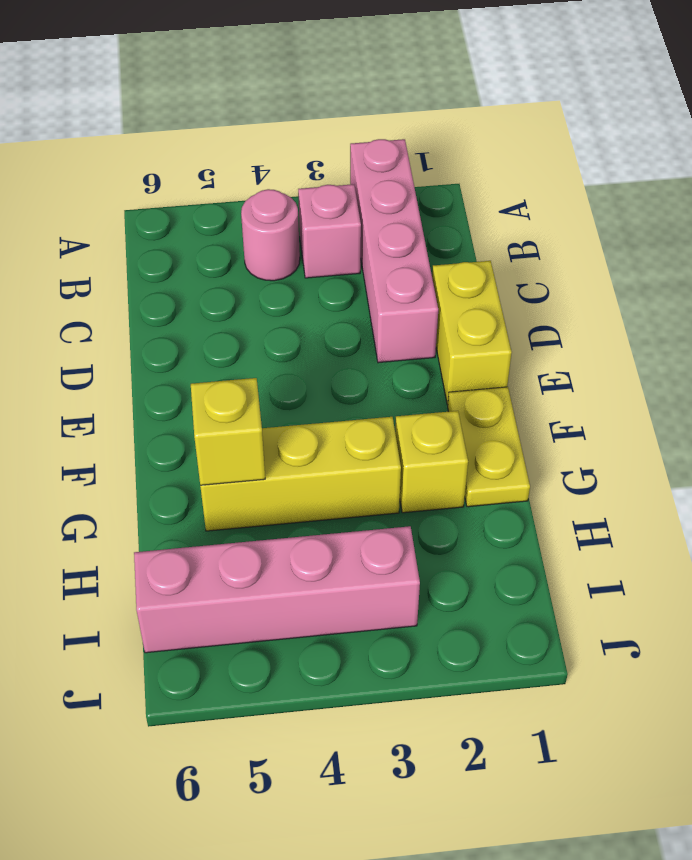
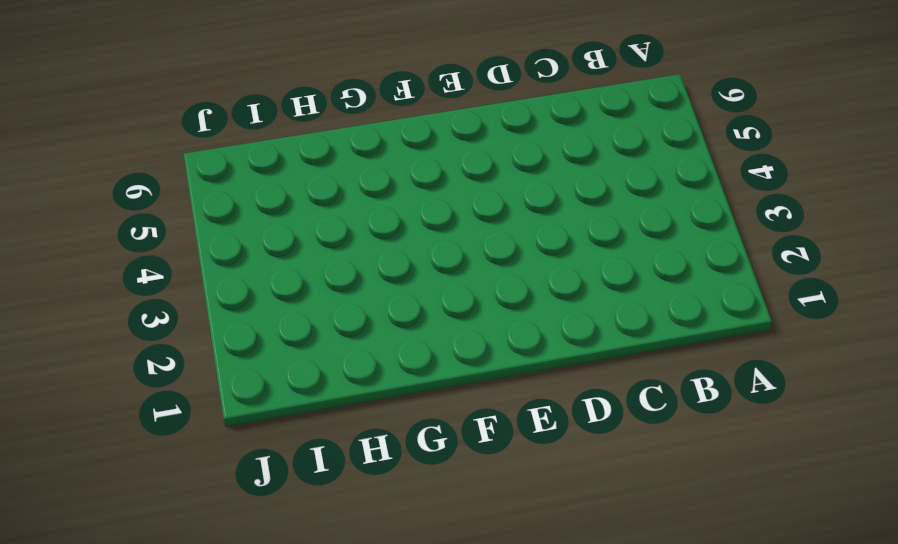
none -> pink brick A2:D2 level 1
none -> pink brick B3 level 1

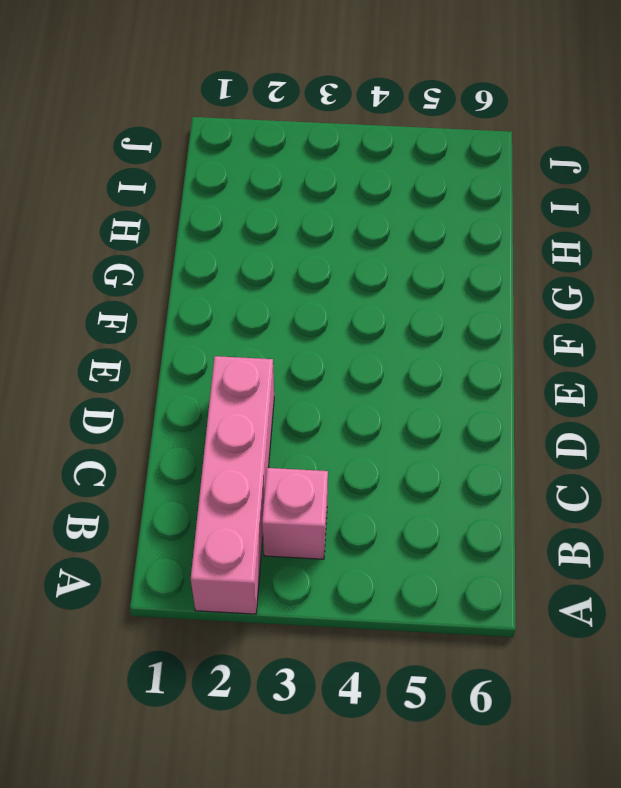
none -> pink round brick B4 level 1
none -> yellow brick D1:E1 level 1

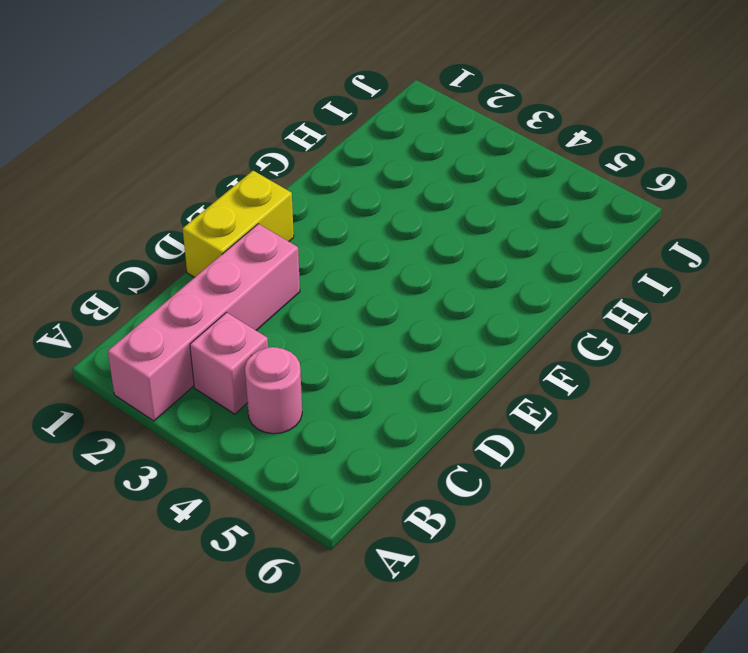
none -> yellow plate F1:G1 level 1
none -> yellow brick G2 level 1

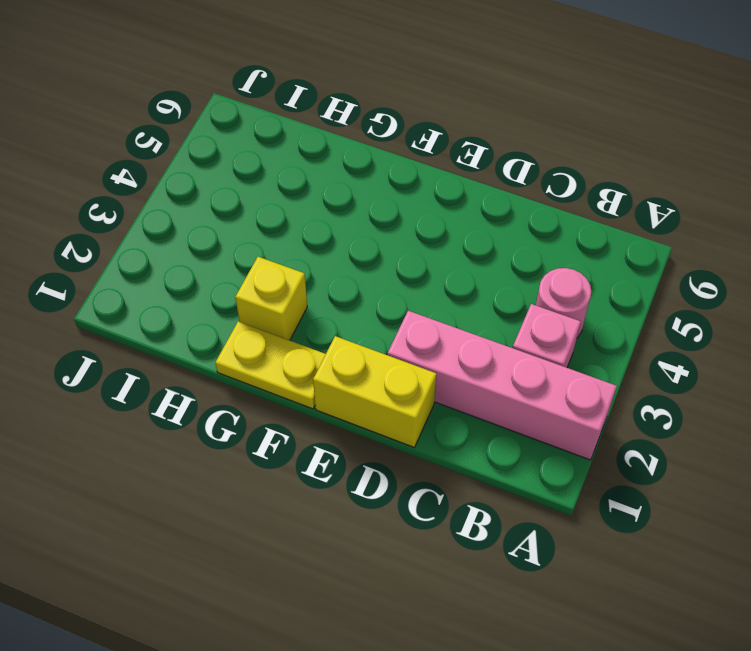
none -> yellow brick G3:G5 level 1
none -> pink brick I3:I6 level 1

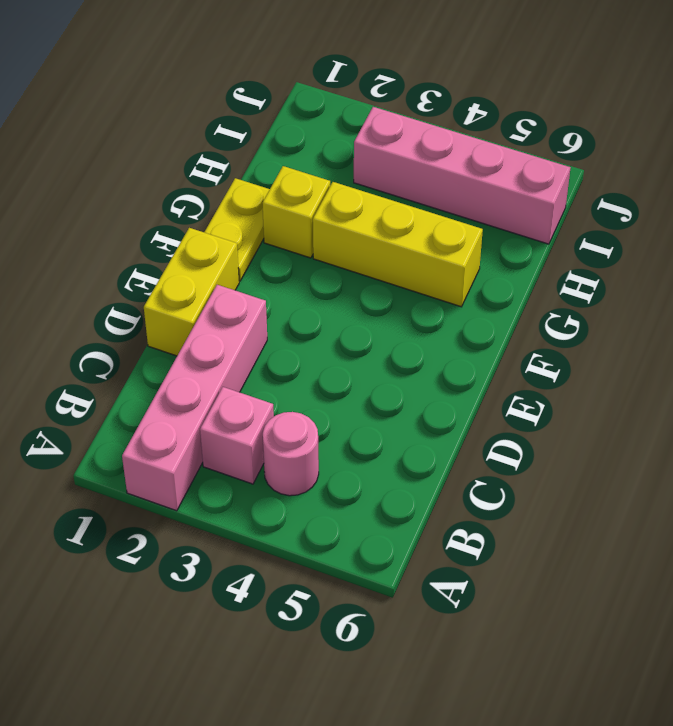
none -> yellow brick G5 level 2

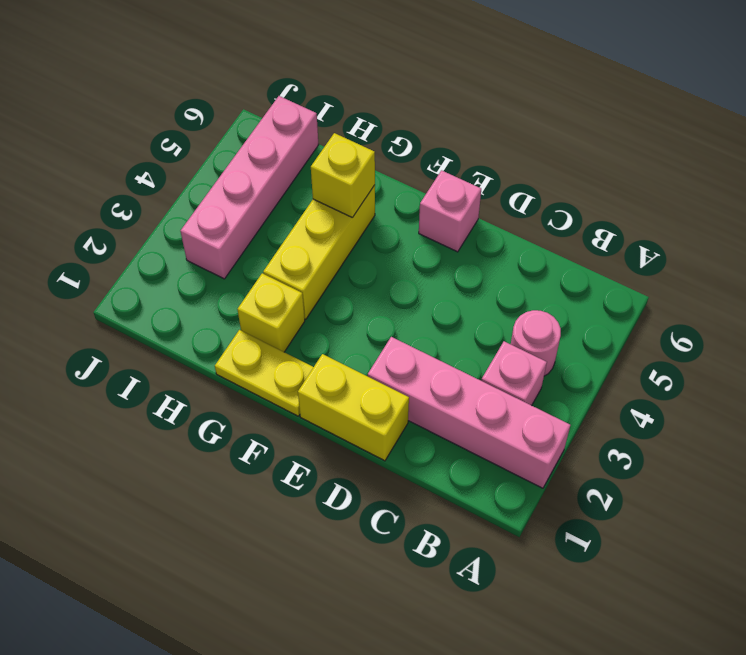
pink brick E6 level 1 -> none

